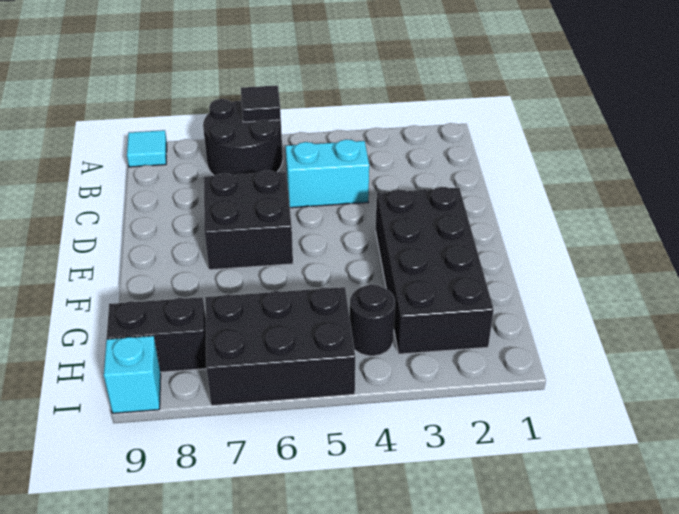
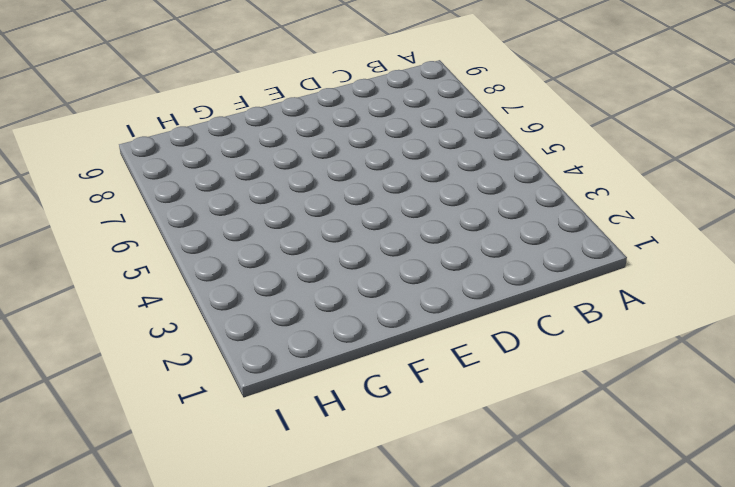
none -> black round brick A6:B7 level 1
none -> cyan tile A9 level 1

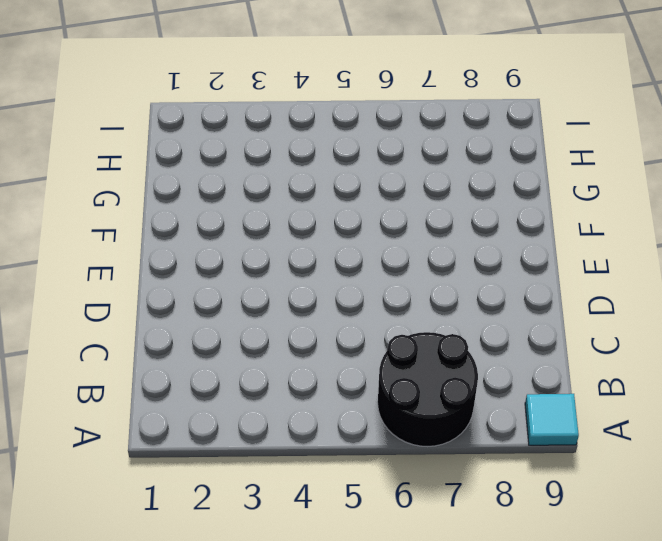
none -> cyan brick C4:C5 level 1
none -> black brick D6:E7 level 1

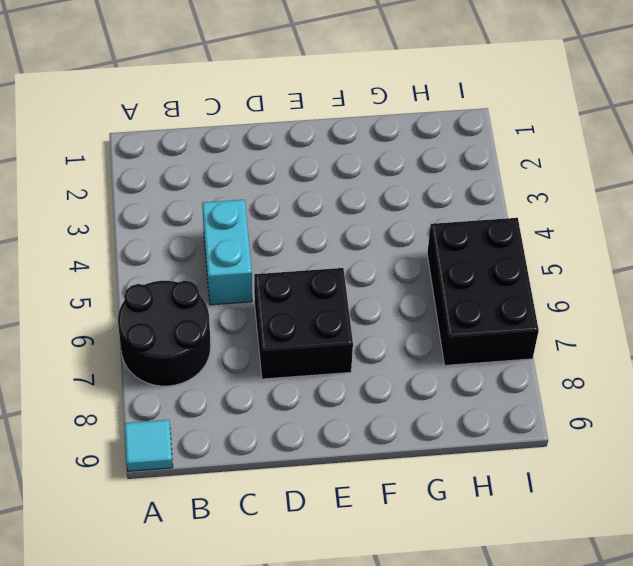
none -> black brick E2:H3 level 1
none -> black round brick H4 level 1

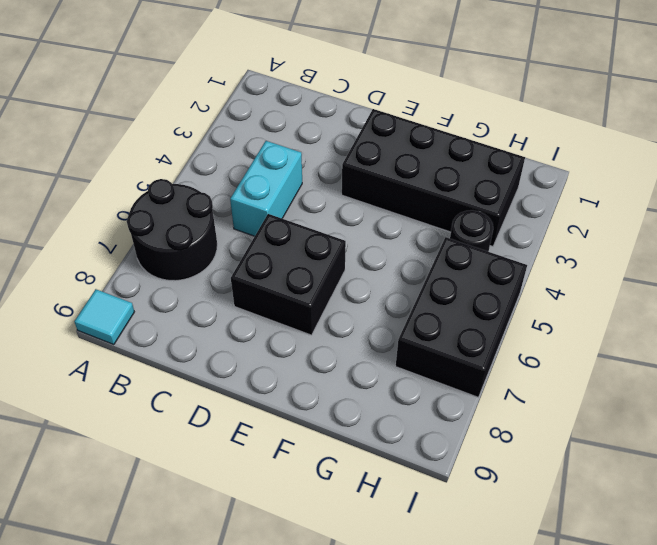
none -> black brick H8:H9 level 1
none -> cyan brick I9 level 1

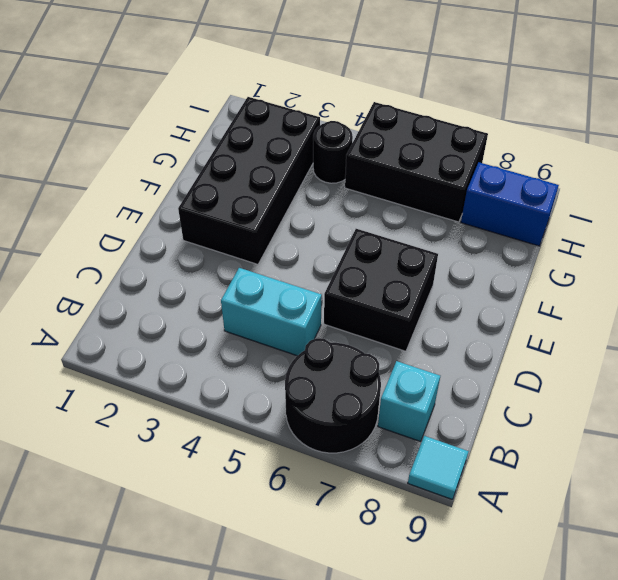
cyan brick B8 level 1 -> cyan brick I9 level 1
blue brick H8:H9 level 1 -> black brick H8:H9 level 1
none -> black tile A6 level 2

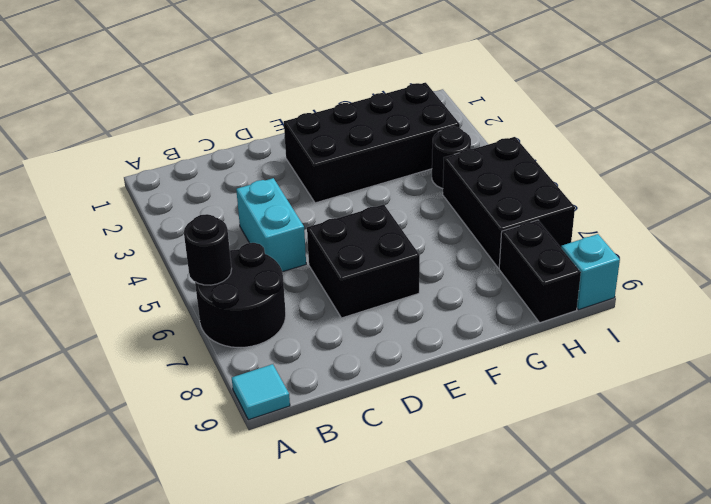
black round brick A6 level 2 -> black tile A6 level 2

